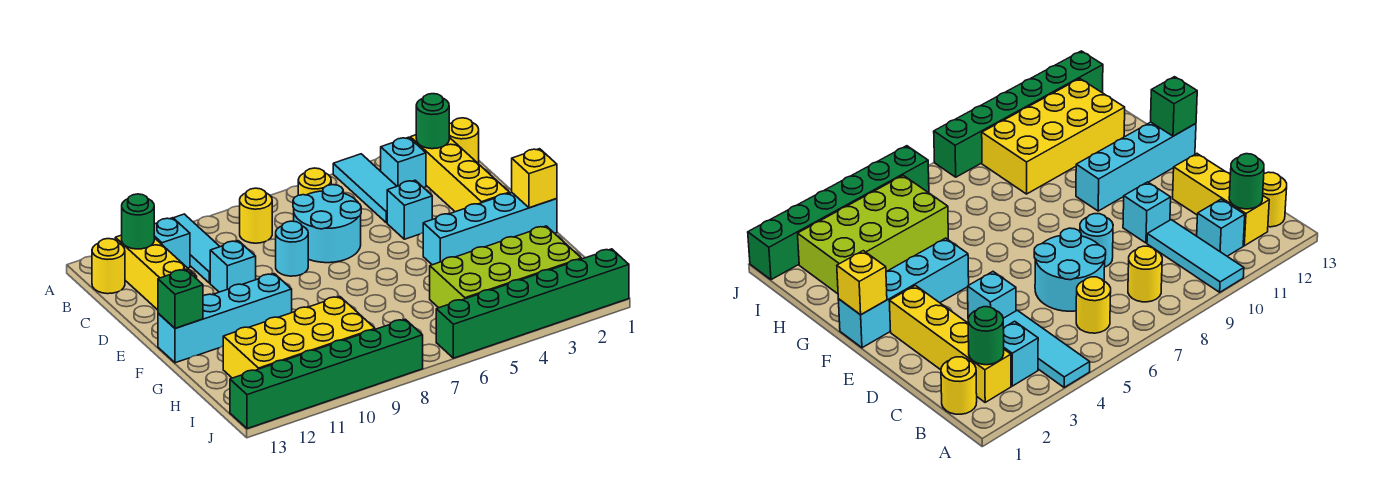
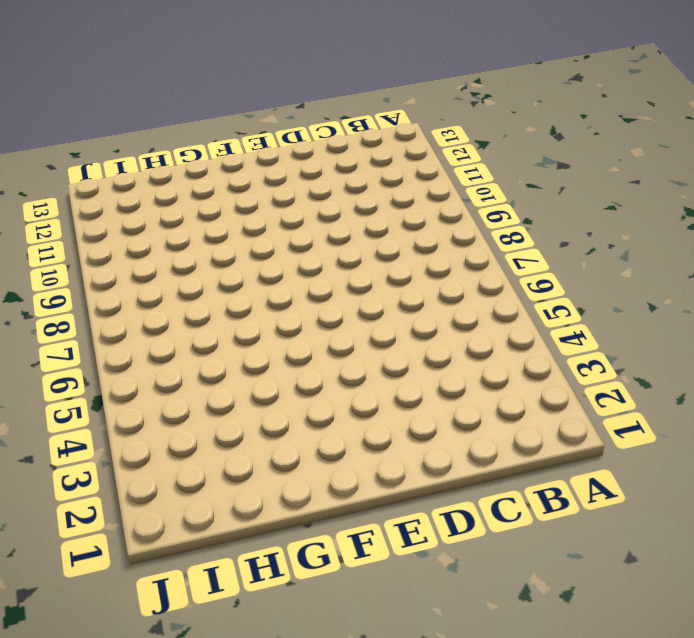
none -> cyan tile A4:C4 level 1
none -> cyan tile A10:C10 level 1
none -> yellow round brick B1 level 1

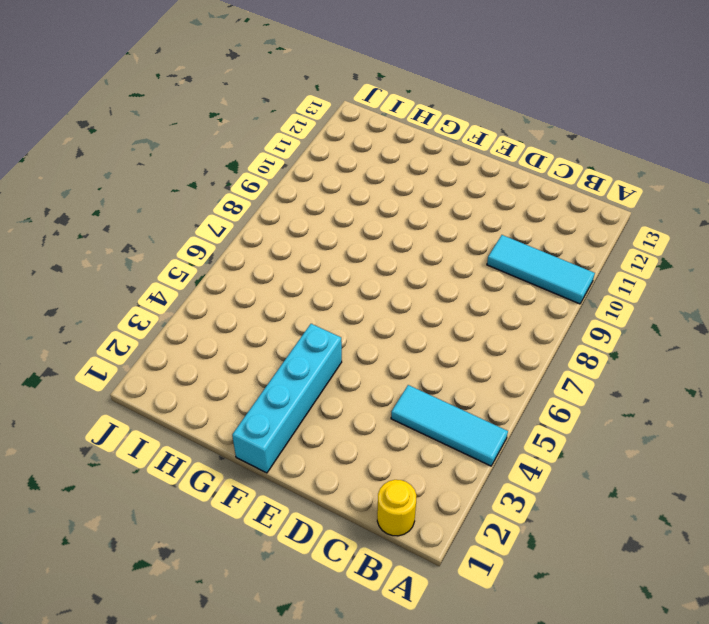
none -> yellow brick B2:E2 level 1
none -> cyan brick B3 level 1
none -> yellow round brick B6 level 1

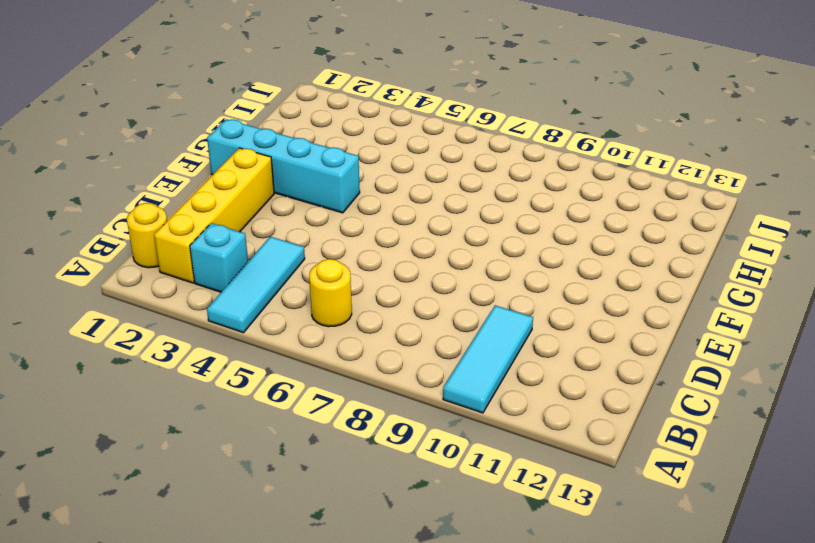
none -> yellow round brick B8 level 1
none -> cyan brick B11 level 1
none -> yellow brick B12:D12 level 1

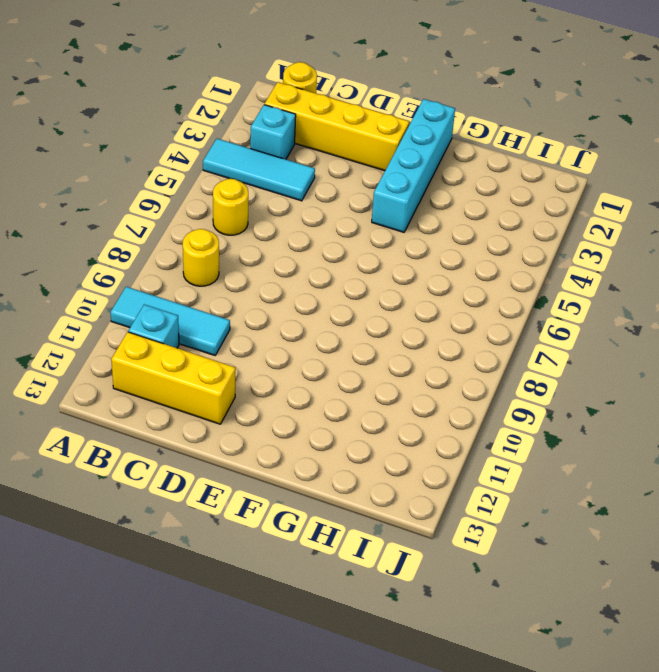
none -> yellow round brick B13 level 1
none -> cyan round brick C6:D7 level 1
none -> cyan brick D4 level 1

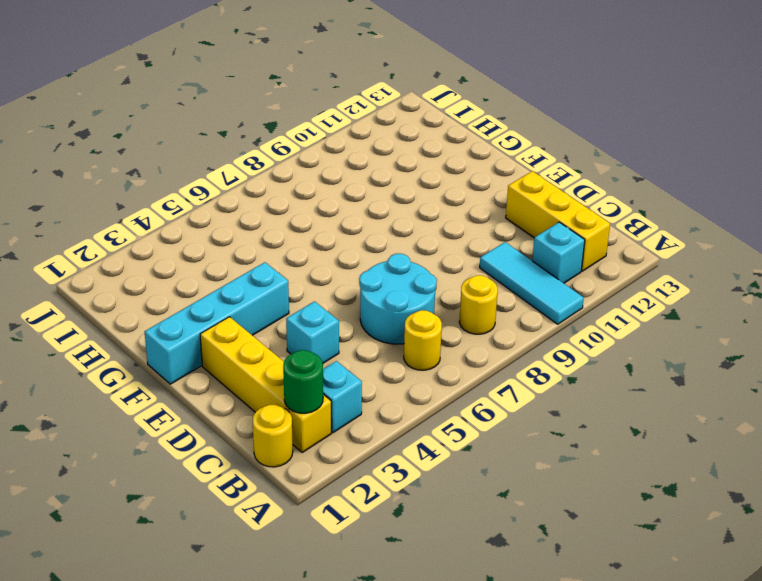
none -> cyan tile A4:C4 level 1
none -> yellow round brick B13 level 1
none -> cyan round brick D8 level 1

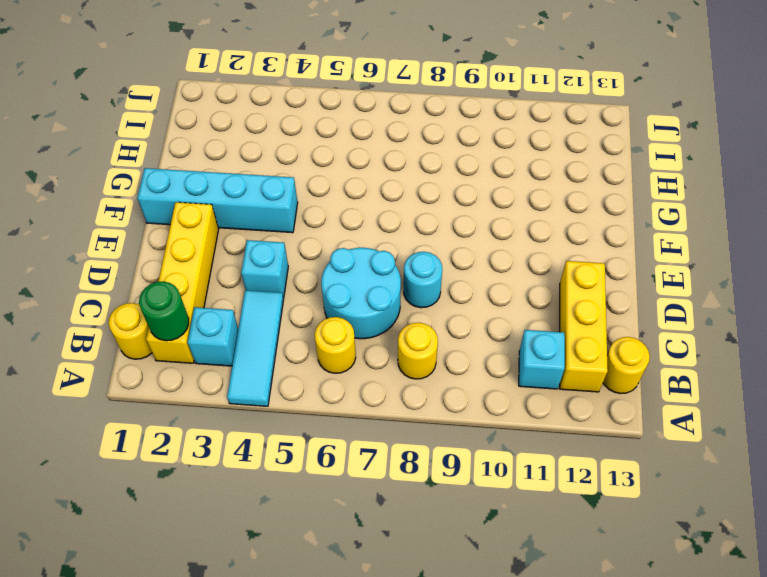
none -> cyan tile A10:C10 level 1
none -> cyan brick D10 level 1
none -> cyan brick F10:F13 level 1

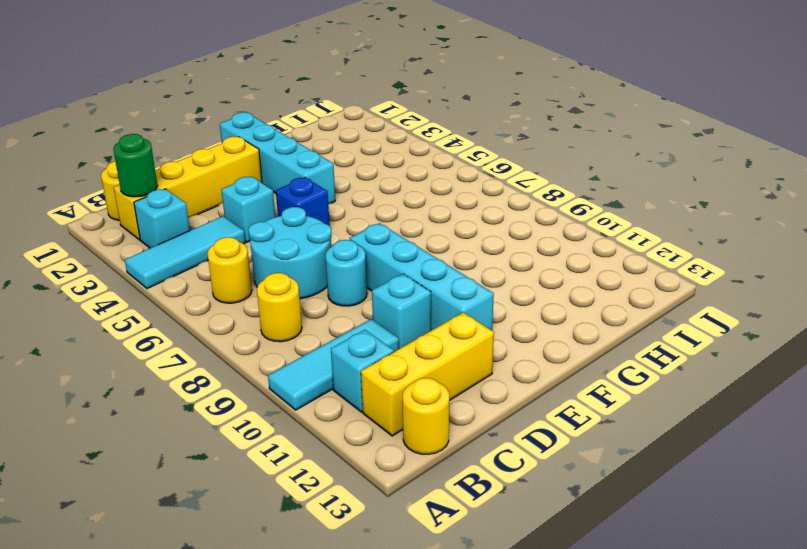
blue brick E5 level 1 -> none
cyan brick E8:E11 level 1 -> cyan brick F10:F13 level 1
none -> lime brick H2:I5 level 1
none -> yellow brick H9:I12 level 1
none -> green brick J1:J6 level 1

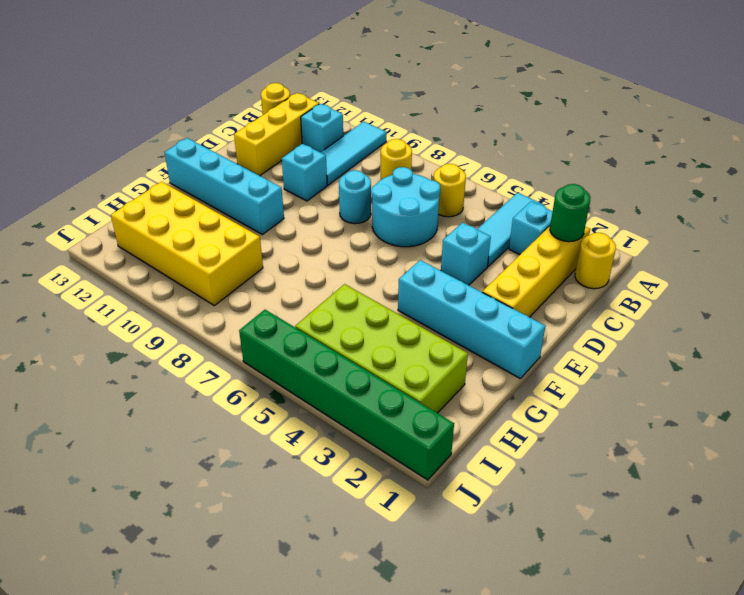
none -> green brick J8:J13 level 1
none -> green round brick B12 level 2
none -> yellow brick F1 level 2

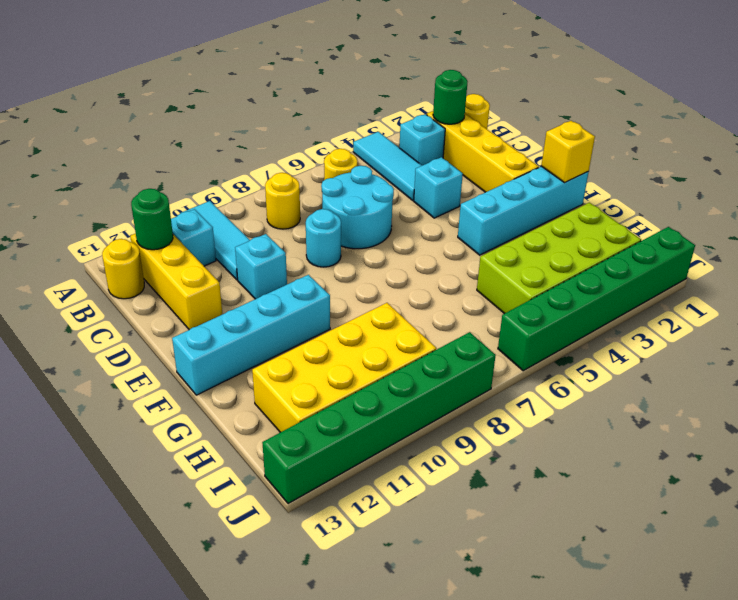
none -> green brick F13 level 2

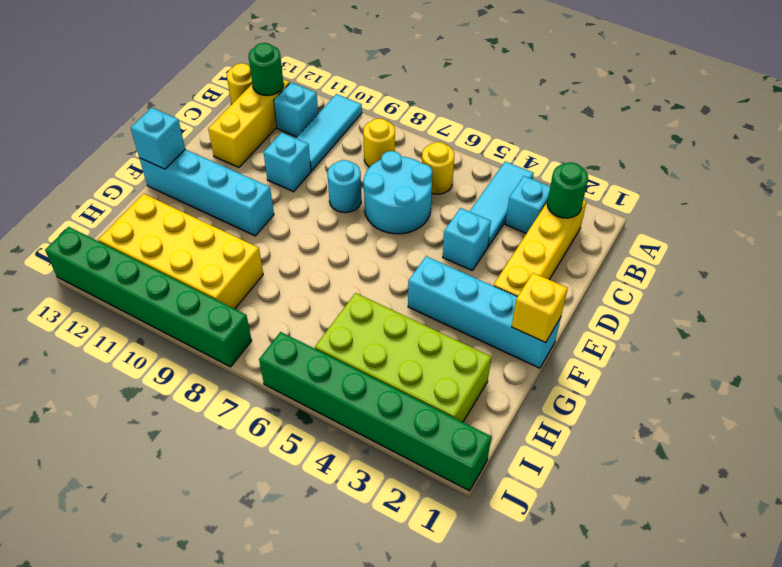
cyan brick F13 level 2 -> green brick F13 level 2
none -> yellow round brick B1 level 1

